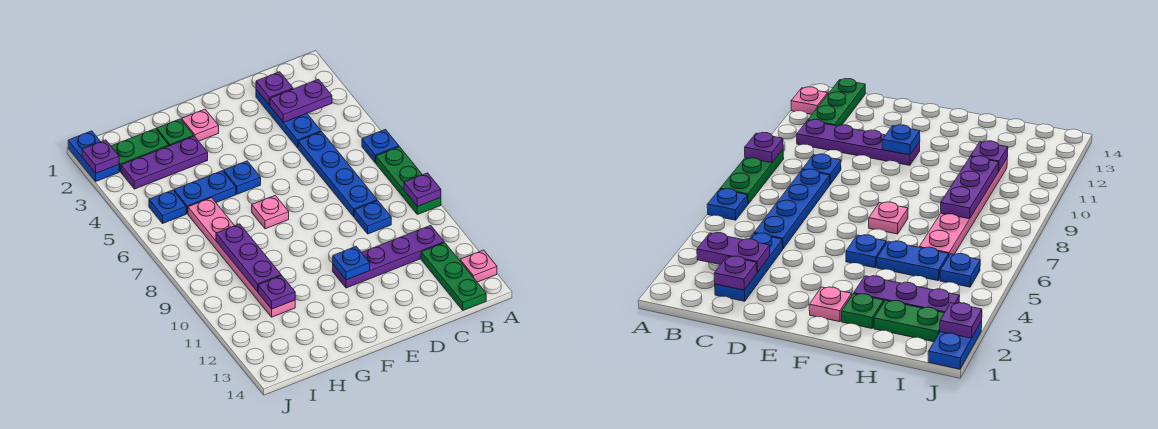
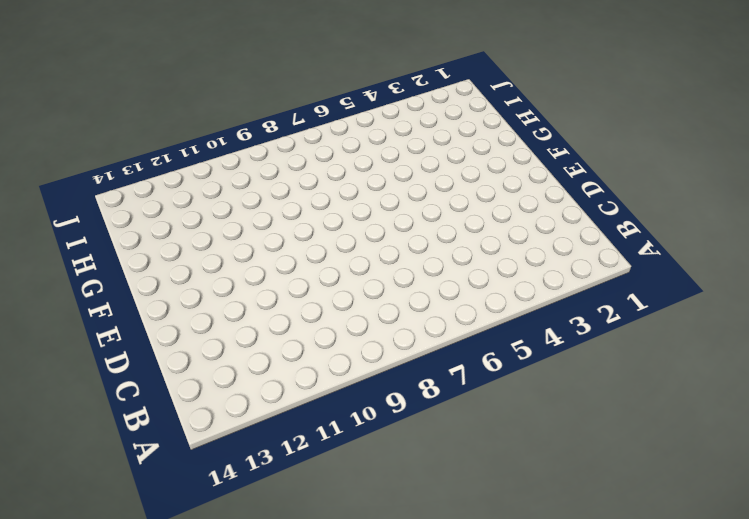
none -> blue plate A6 level 1
none -> green plate A7:A9 level 1
none -> pink plate A13 level 1

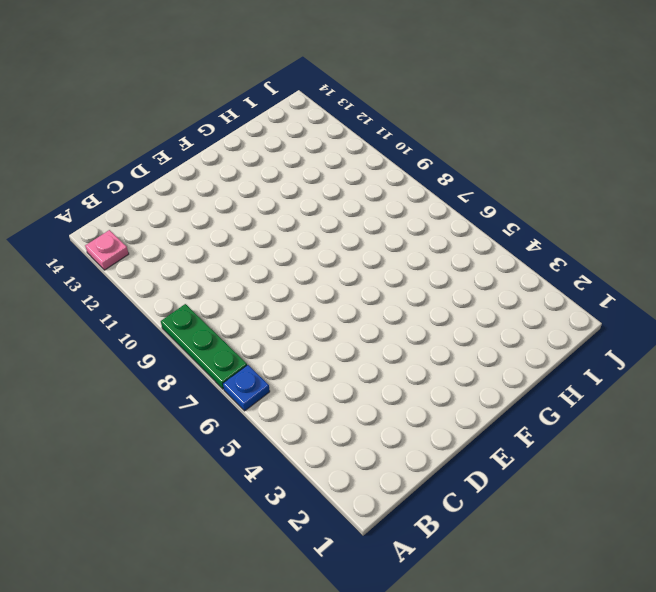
none -> purple plate B11:E11 level 1
none -> green plate B12:B14 level 1
none -> blue plate C2:C4 level 1

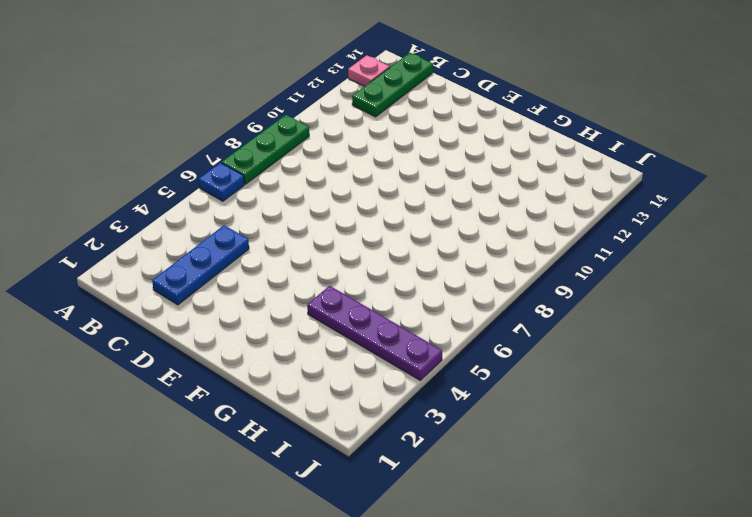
purple plate G4:J4 level 1 -> purple plate B11:E11 level 1
none -> blue plate C5:C8 level 1
none -> blue plate C9 level 1
none -> pink plate F2 level 1

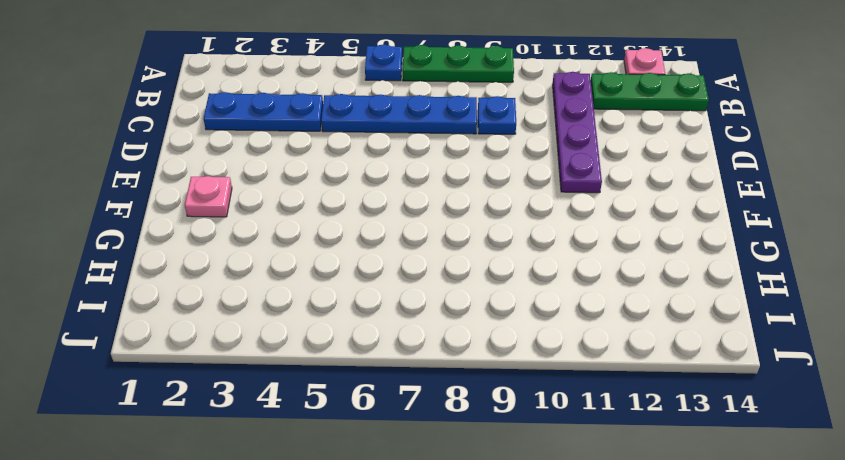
none -> blue plate F5 level 1
none -> pink plate F7 level 1
none -> green plate G2 level 1

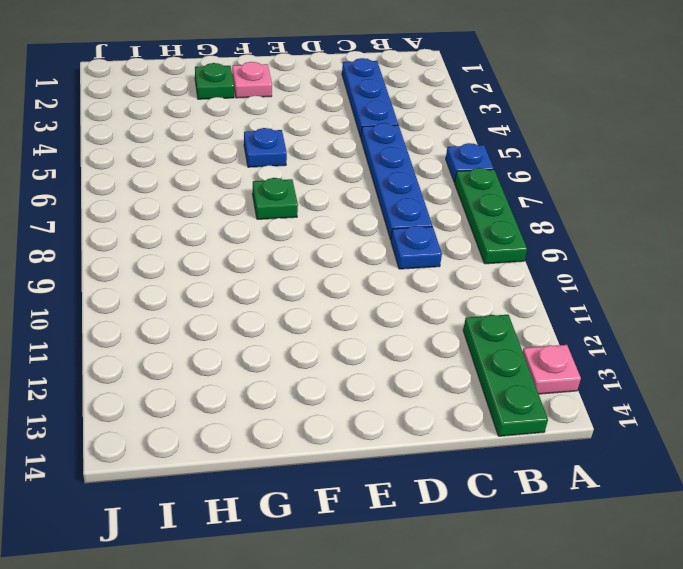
green plate F7 level 1 -> pink plate F7 level 1
none -> purple plate B11:E11 level 1
none -> purple plate G3:I3 level 1
none -> blue plate G5:H5 level 1

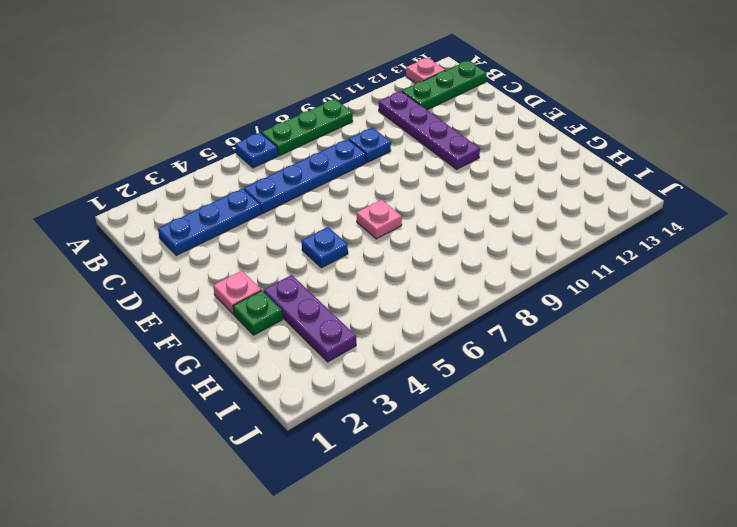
none -> blue plate G5:H5 level 1
none -> green plate H2:I2 level 1
none -> pink plate H6:H11 level 1

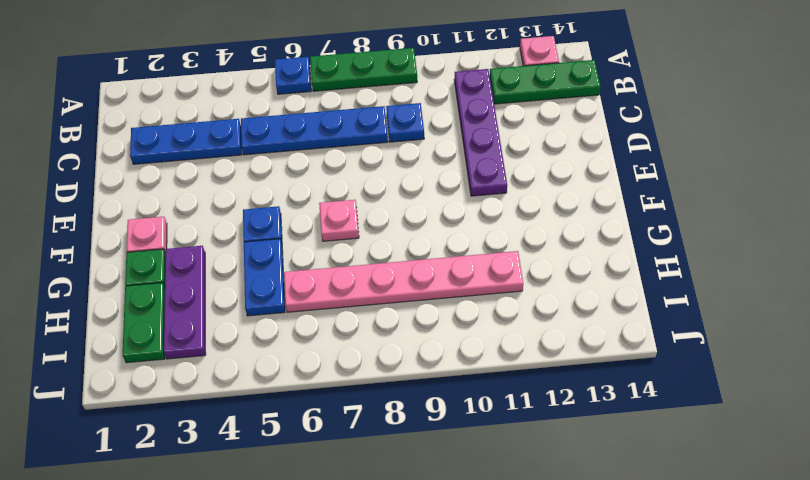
none -> blue plate I5 level 1
none -> blue plate J1:J2 level 1
none -> purple plate A9 level 2

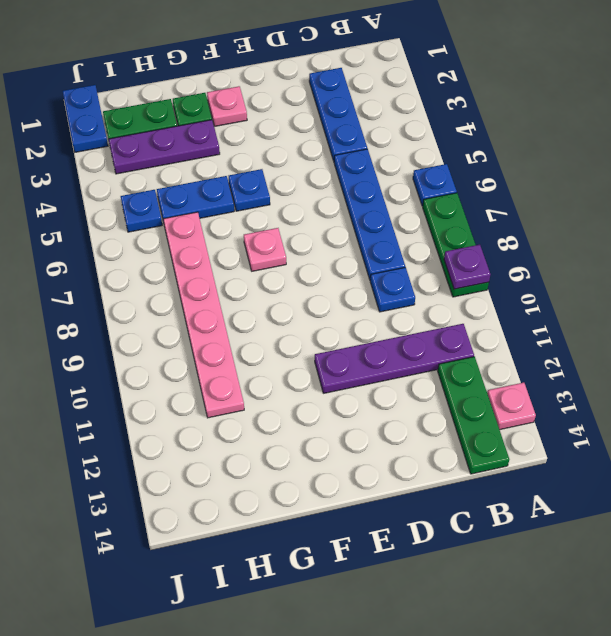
none -> purple plate B3:C3 level 2
none -> purple plate C2 level 2
none -> blue plate E11 level 2

